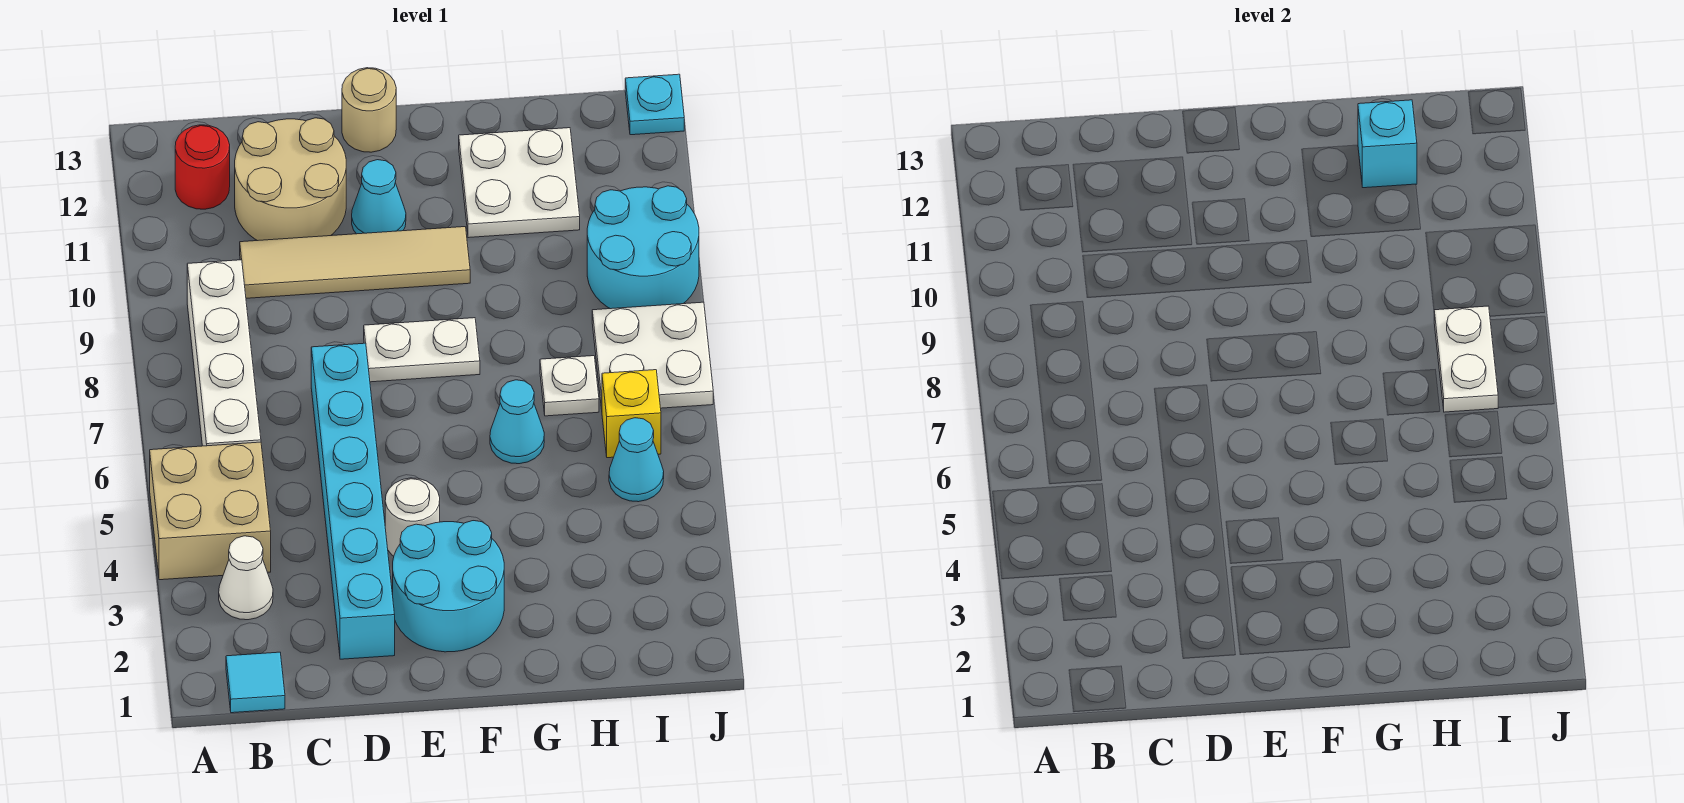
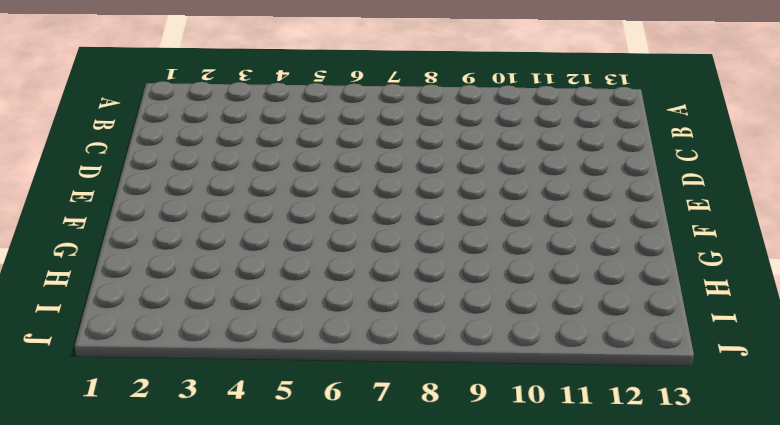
none -> tan brick A4:B5 level 1
none -> cyan tile B1 level 1
none -> white cone B3 level 1

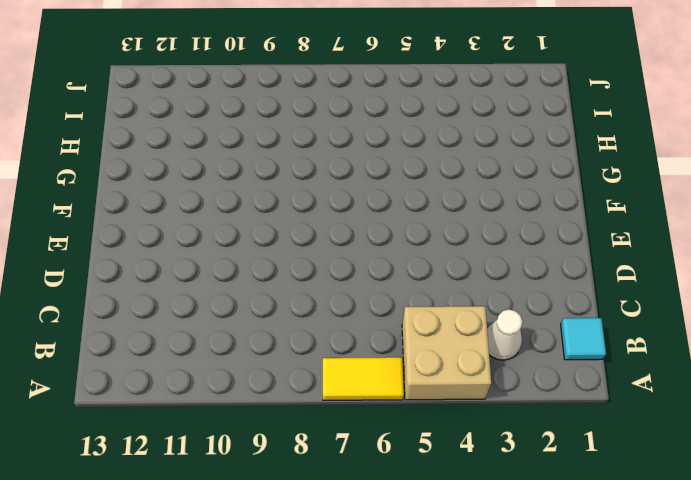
yellow tile A6:A7 level 1 -> none
none -> white brick B6:B9 level 1
none -> red round brick B12 level 1
none -> tan tile C10:F10 level 1

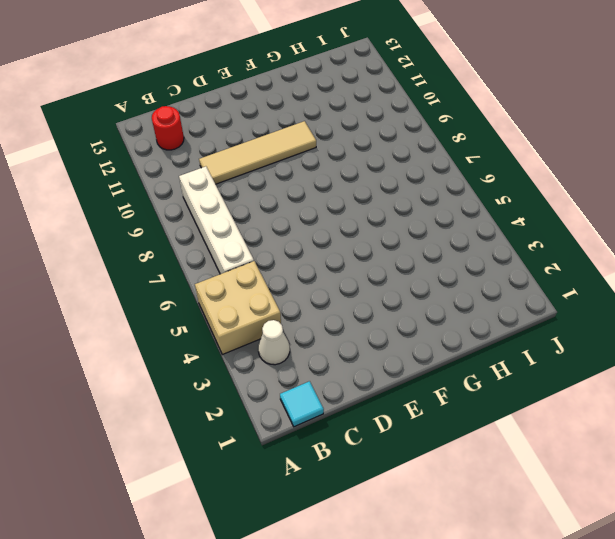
none -> tan round brick C11:D12 level 1
none -> cyan brick D2:D7 level 1
none -> cyan round brick E2:F3 level 1

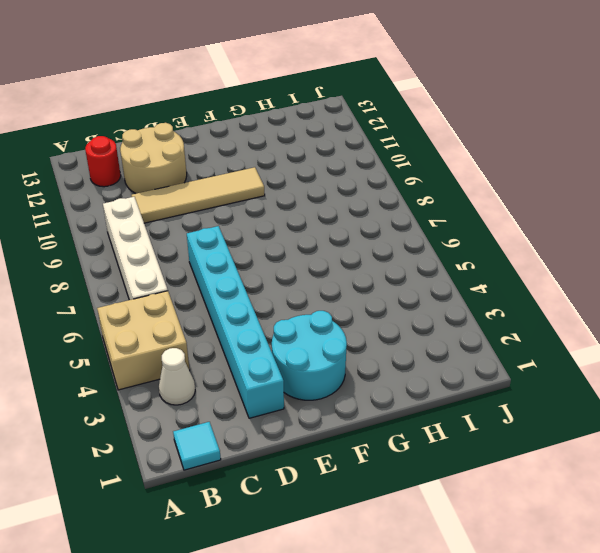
none -> white round brick E4 level 1
none -> white plate E8:F8 level 1
none -> cyan cone E11 level 1

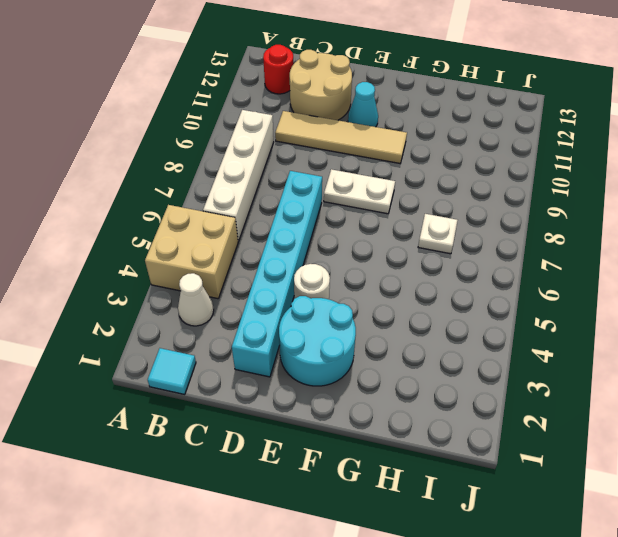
none -> tan round brick E13 level 1
none -> cyan cone G6 level 1
none -> white plate G11:H12 level 1

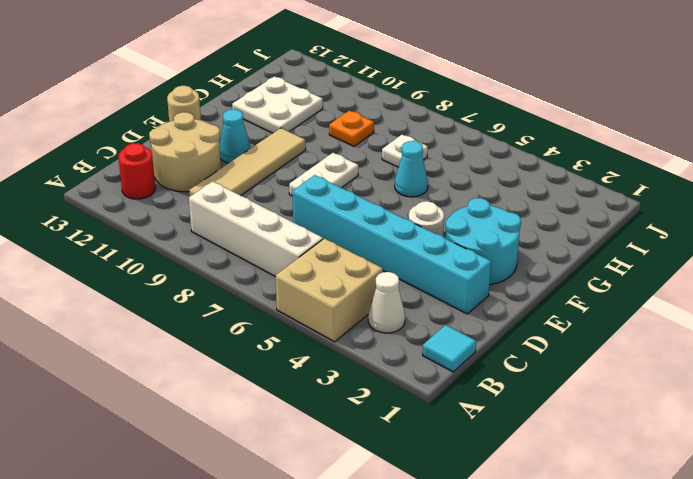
orange plate H9 level 1 -> none
none -> cyan cone I5 level 1
none -> yellow brick I6 level 1
none -> white plate I7:J8 level 1

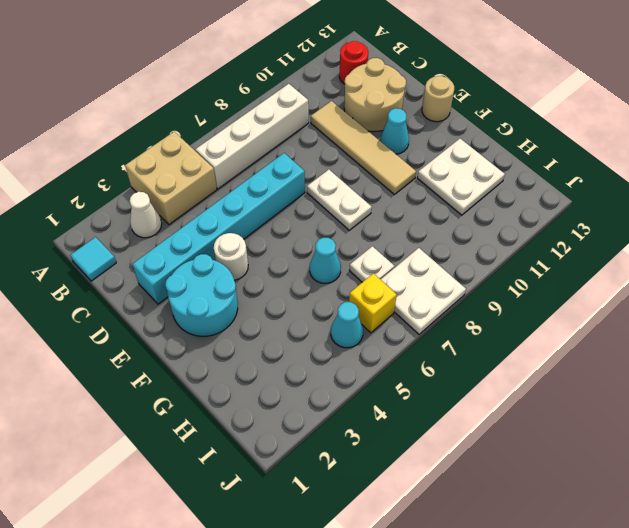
none -> cyan round brick I9:J10 level 1
none -> cyan plate J13 level 1
none -> cyan brick H12 level 2

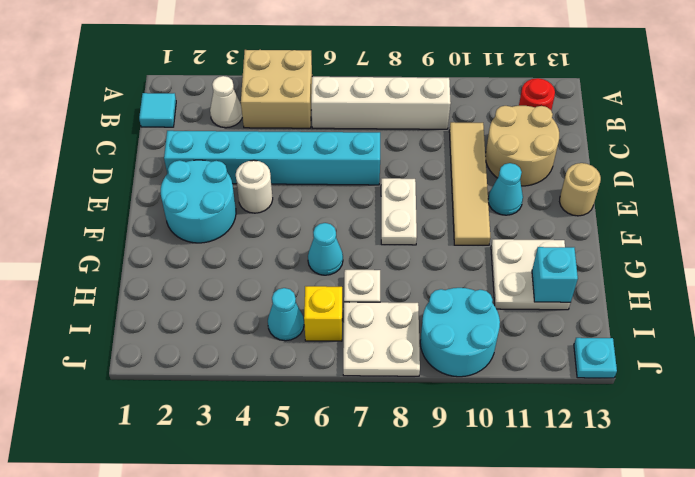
none -> white plate I7:I8 level 2

